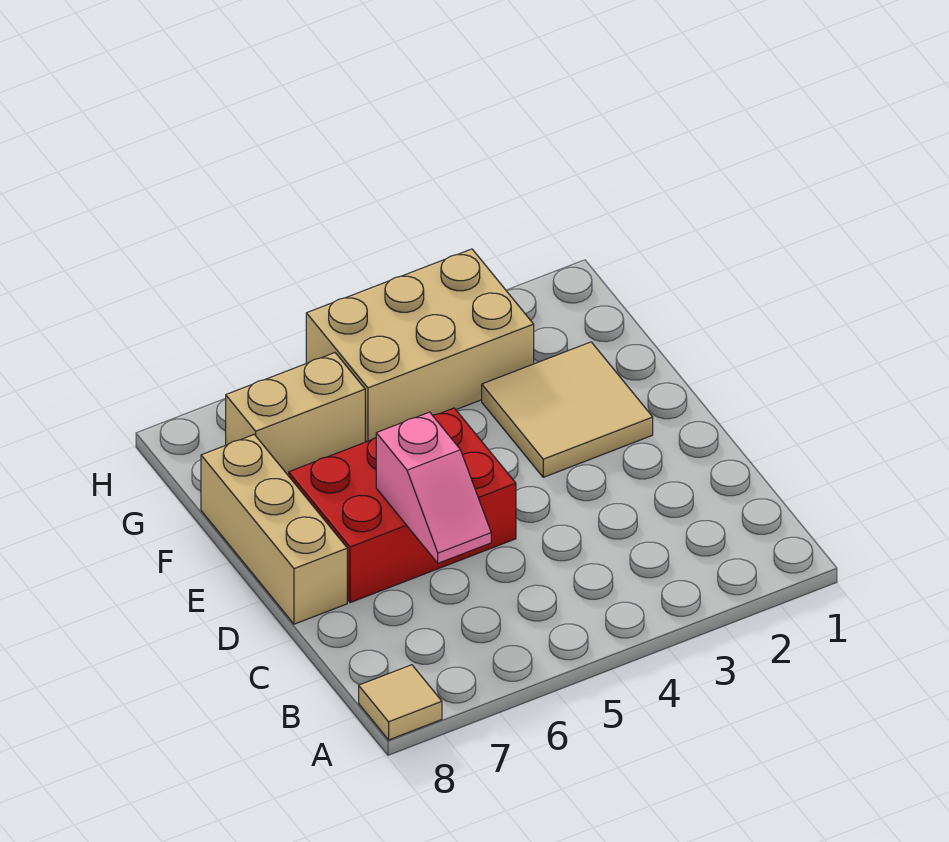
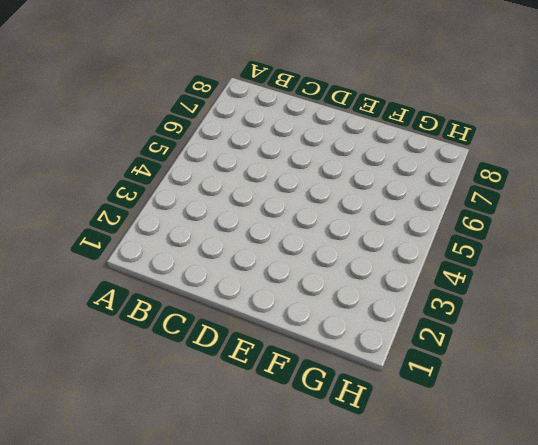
none -> tan tile A8 level 1
none -> red brick D5:E7 level 1

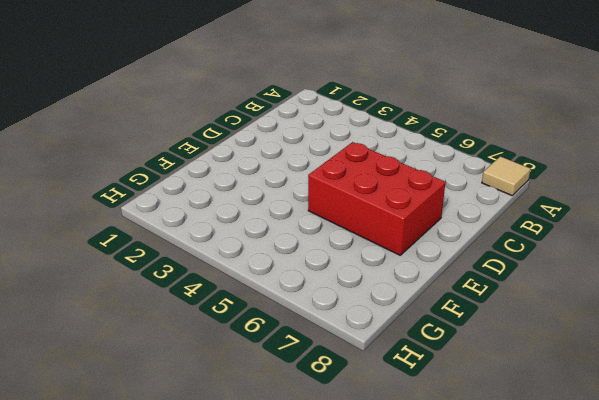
none -> tan brick D8:F8 level 1
none -> tan tile E2:F3 level 1

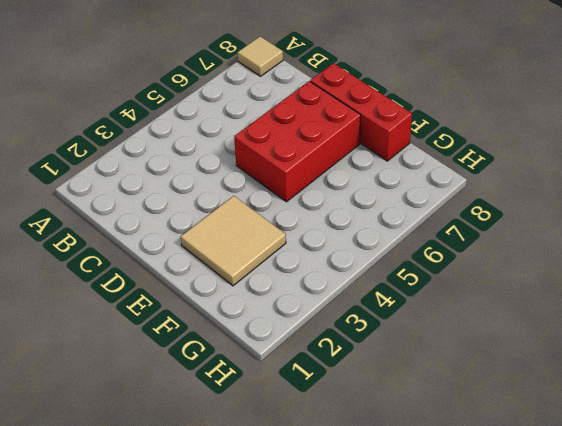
red brick D8:F8 level 1 -> tan brick D8:F8 level 1
none -> tan brick G3:H5 level 1
none -> tan brick G6:G7 level 1

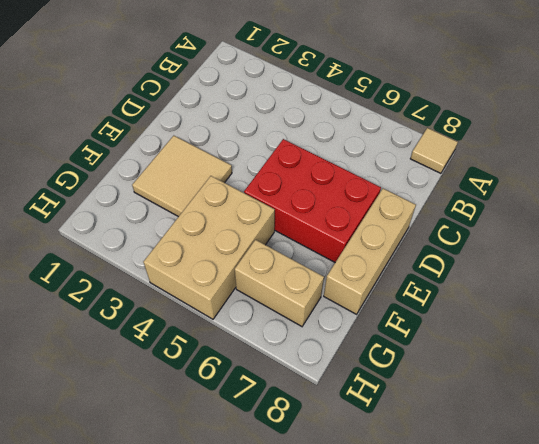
tan brick F4:H5 level 1 -> tan brick G3:H5 level 1
none -> pink slope C6:D6 level 2 top D

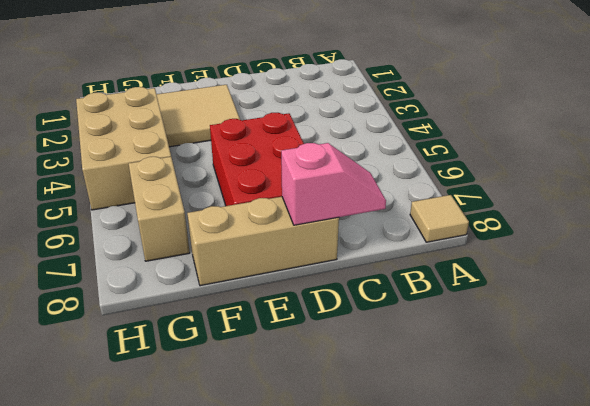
pink slope C8:D8 level 2 top D -> pink slope C6:D6 level 2 top D

